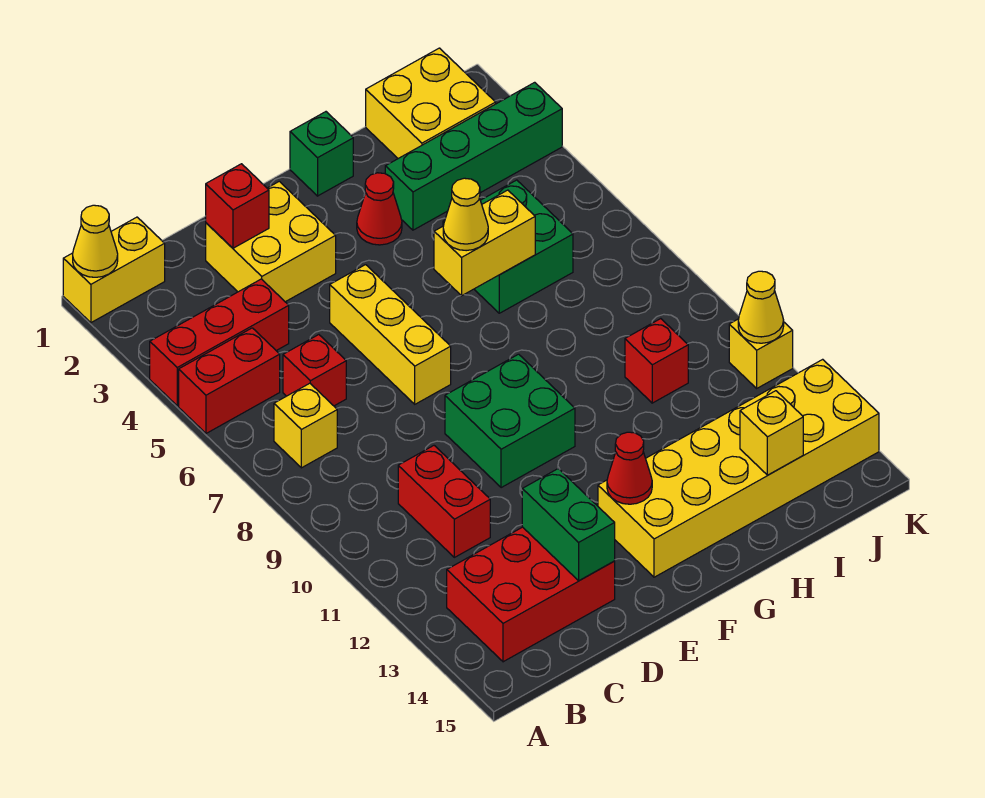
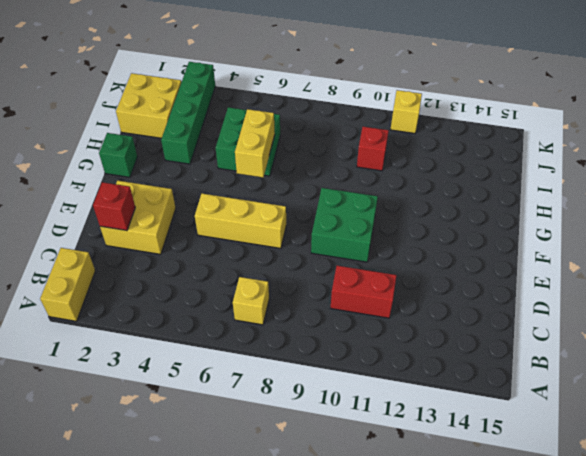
none -> red brick A4:C4 level 1
none -> red brick A5:B5 level 1
none -> red brick B13:D14 level 1

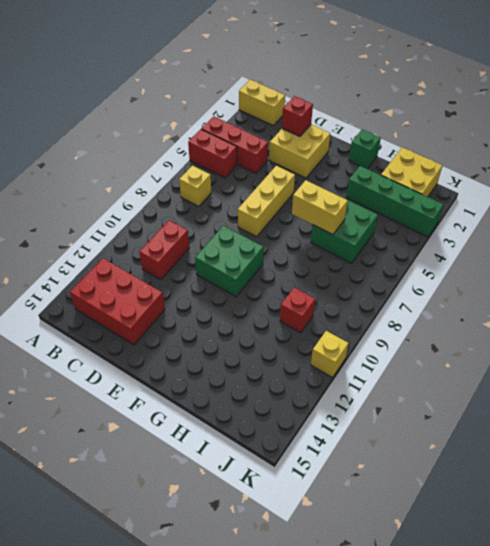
none -> red brick C6 level 1
none -> yellow brick F13:K14 level 1
none -> red cone G3 level 1

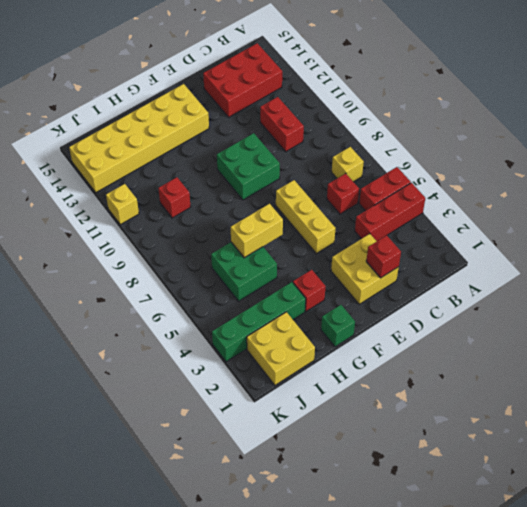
red brick G3 level 1 -> red cone G3 level 1
none -> yellow brick A1:B1 level 1
none -> yellow cone A1 level 2
none -> green brick D13:D14 level 2

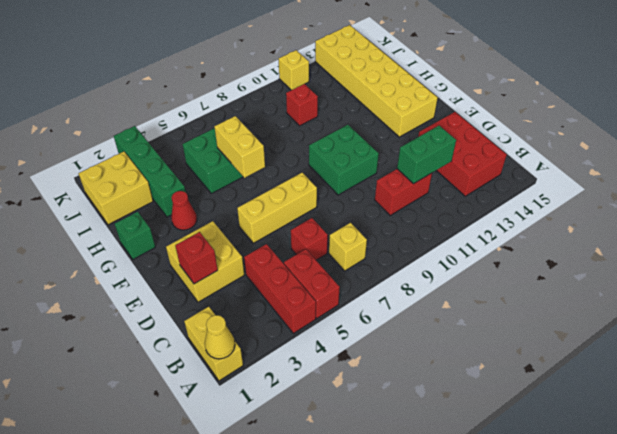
green brick C11:C12 level 2 -> green brick D13:D14 level 2
none -> red cone F13 level 2
none -> yellow brick I14 level 2
none -> yellow cone K11 level 2

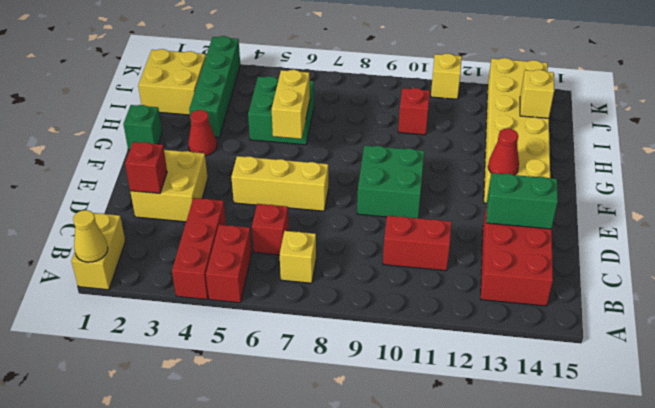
none -> yellow cone K11 level 2
none -> yellow cone G6 level 3

